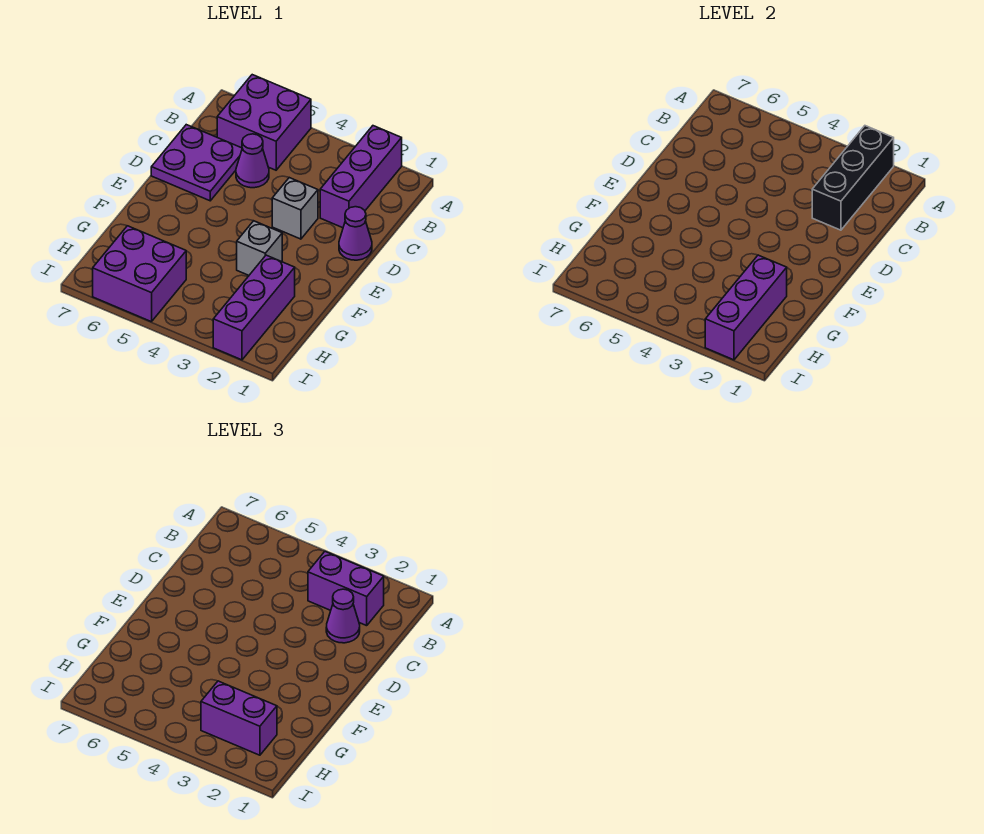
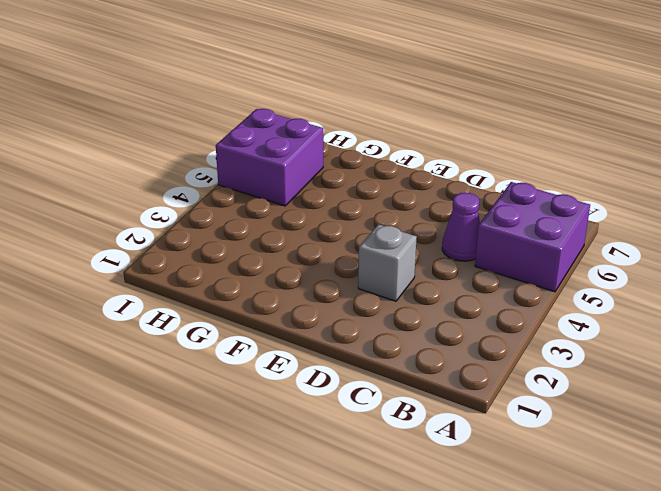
none -> purple brick A2:C2 level 1
none -> purple plate C6:D7 level 1
none -> purple cone D1 level 1

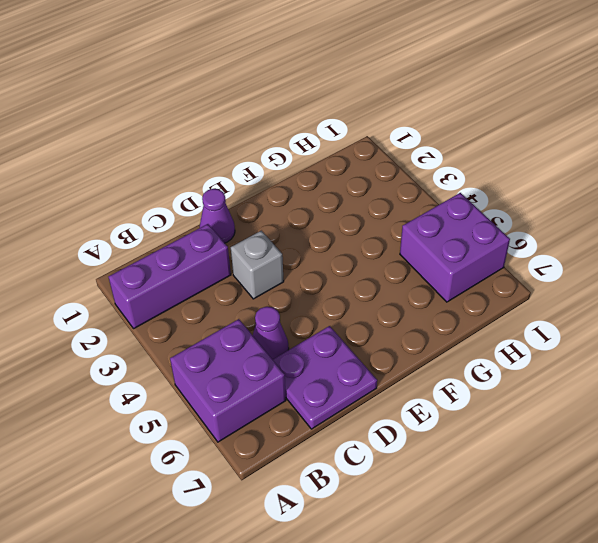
none -> grey brick F3 level 1
none -> purple brick G2:I2 level 1
none -> black brick A2:C2 level 2

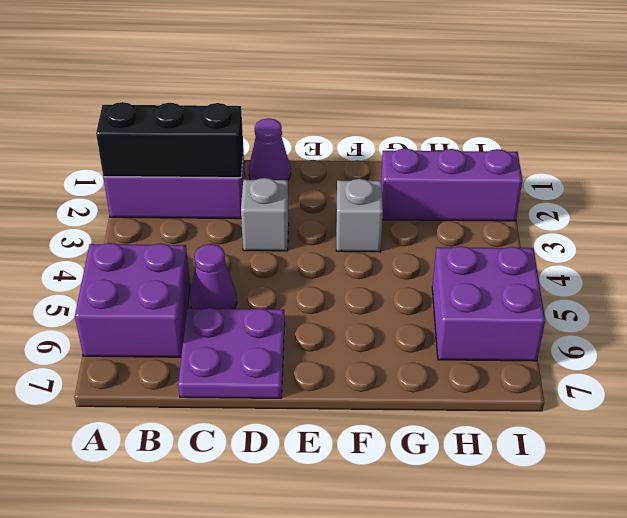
none -> purple brick G2:I2 level 2
none -> purple brick B2:B3 level 3
none -> purple cone C2 level 3

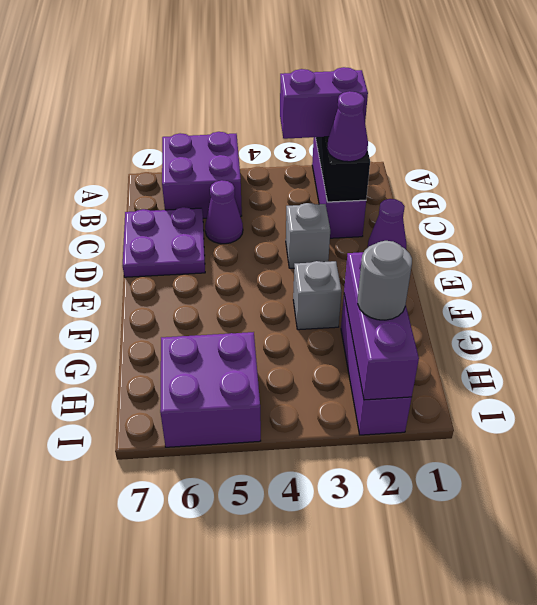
grey round brick H2 level 3 -> purple brick H2:H3 level 3

